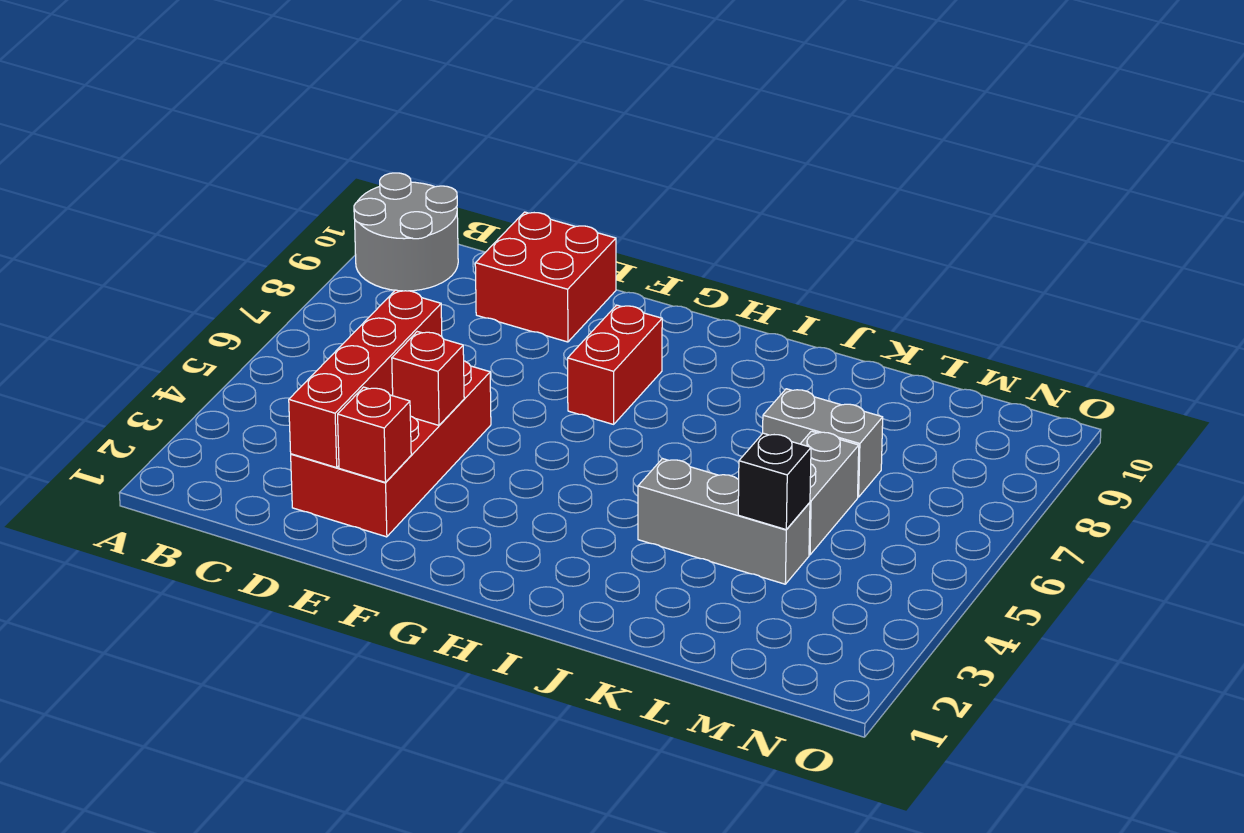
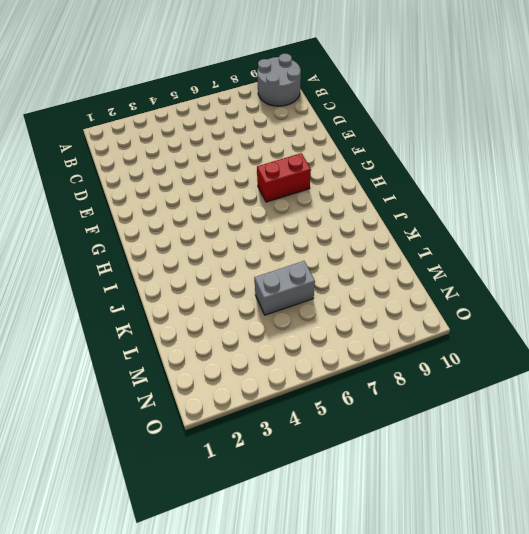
none -> red brick D2:E5 level 1
none -> red brick D9:E10 level 1

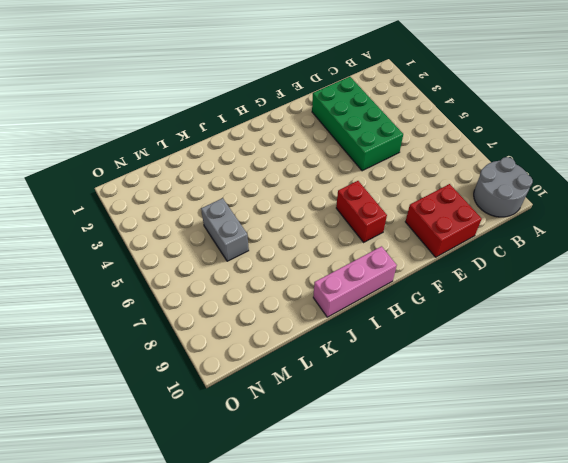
green brick D2:E5 level 1 -> red brick D2:E5 level 1
pink brick H10:J10 level 1 -> none
none -> grey brick J4:L4 level 1
none -> grey brick K7:L7 level 1

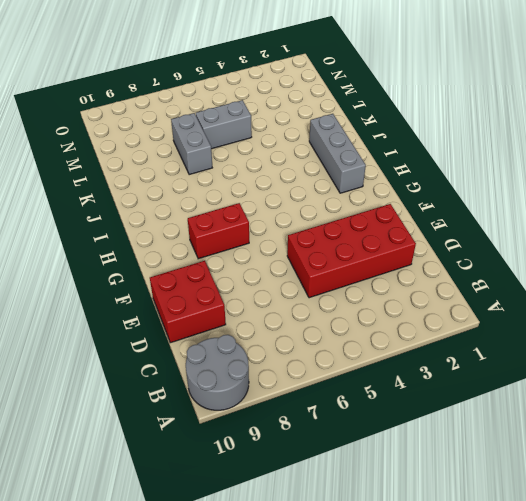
grey brick H2:J2 level 1 -> grey brick J4:L4 level 1
none -> red brick D2:D5 level 2
none -> red brick E2 level 2

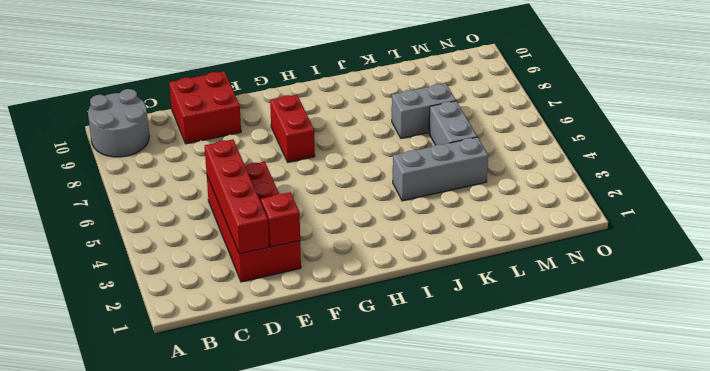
none -> red brick E4 level 2
none -> black brick L4 level 2

